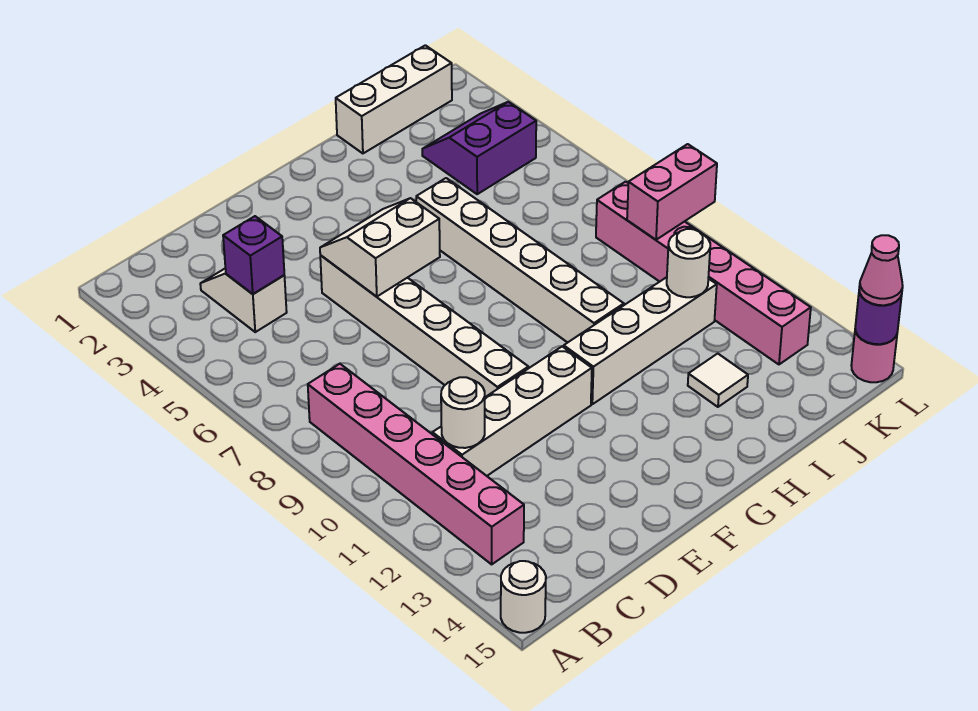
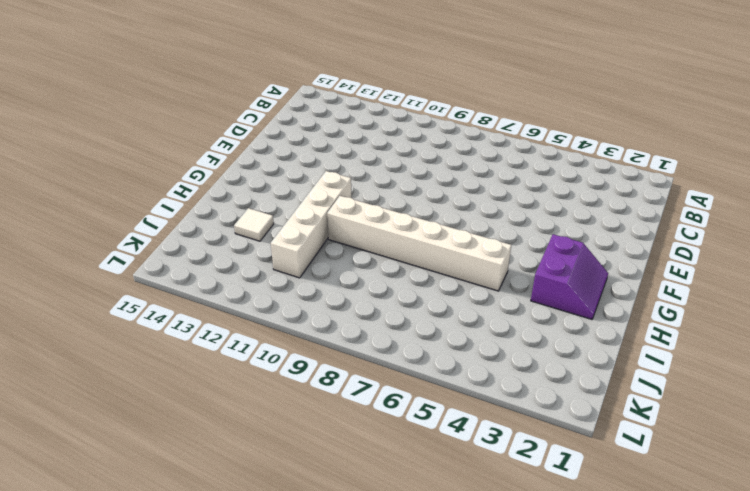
purple slope G2:H3 level 1 top 3 -> purple slope J3:K4 level 1 top 4
none -> white round brick A15 level 1
none -> pink brick B8:B13 level 1
none -> white slope C3:C4 level 1 top 4

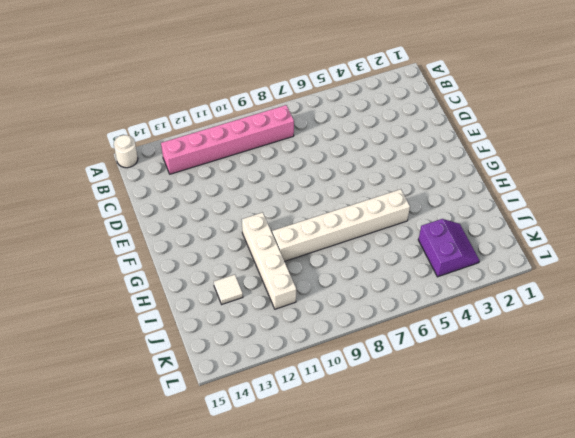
none -> white slope C3:C4 level 1 top 4
none -> white brick C11:F11 level 1
none -> white brick E5:E10 level 1

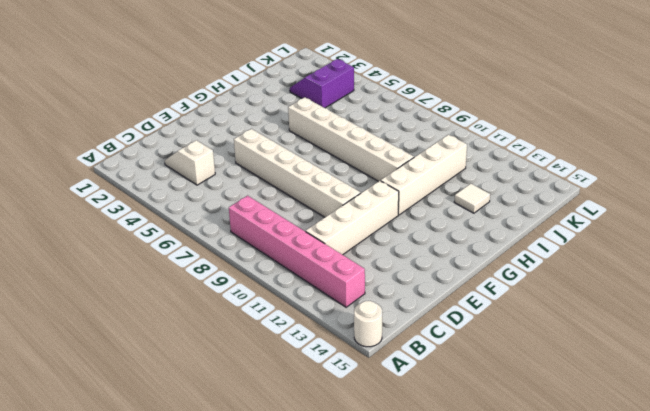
none -> white brick I1:K1 level 1
none -> pink brick K8:K13 level 1
none -> pink round brick L15 level 1

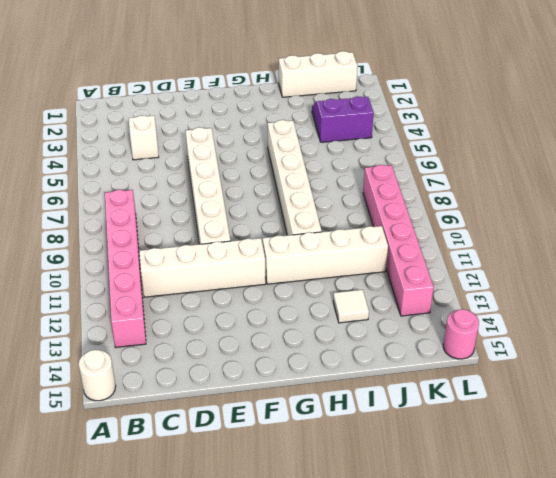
none -> purple brick C4 level 2
none -> white round brick C11 level 2
none -> white slope E5:F6 level 2 top 6

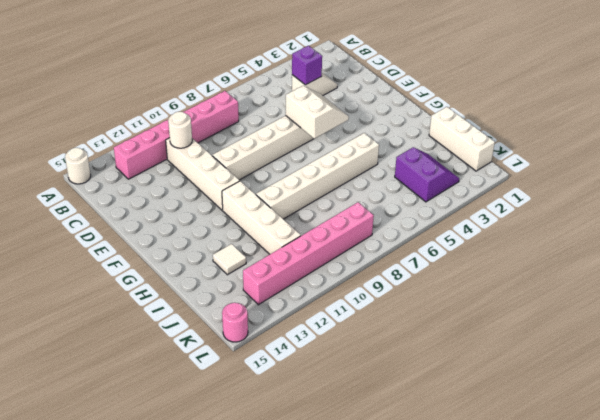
none -> white round brick J11 level 2
none -> pink brick K9:L9 level 2
none -> purple round brick L15 level 2

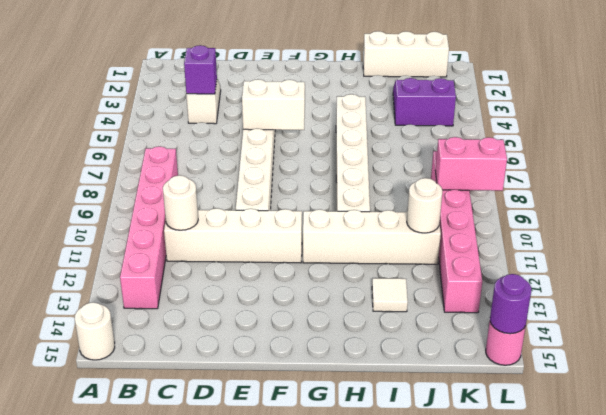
none -> pink cone L15 level 3

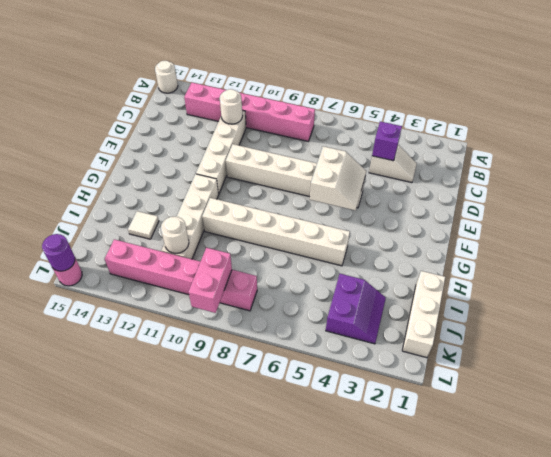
none -> pink cone L15 level 3

